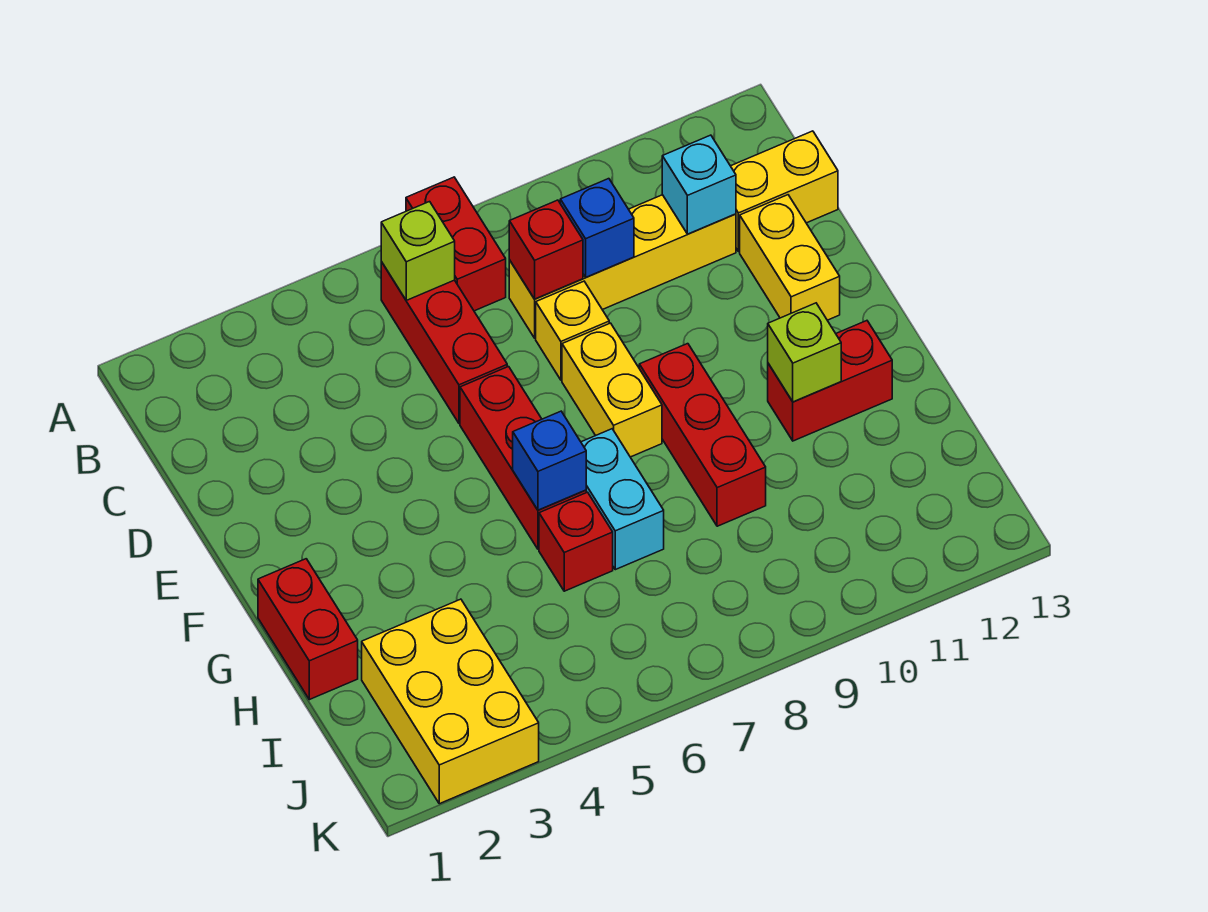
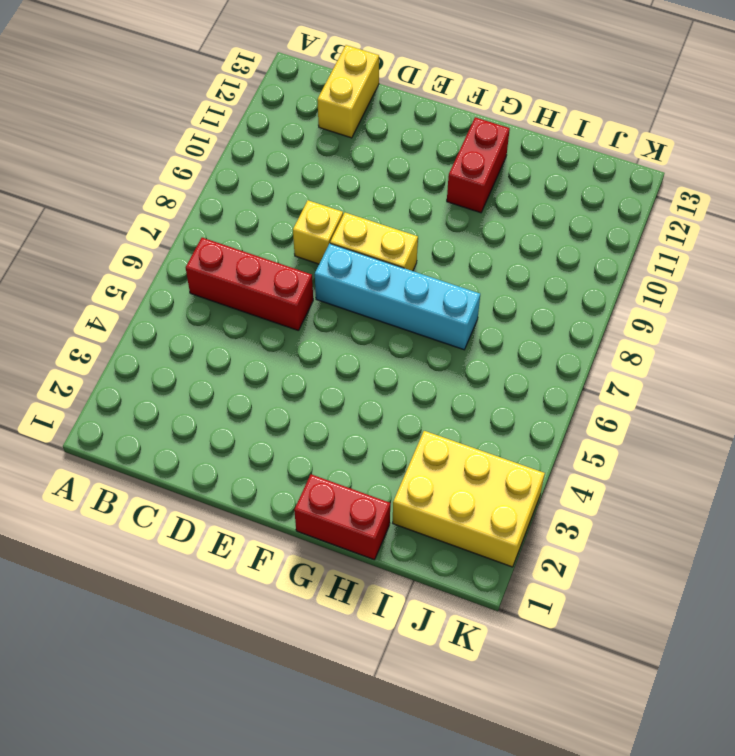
cyan brick E7:H7 level 1 -> cyan brick G7:H7 level 1
none -> red brick A7:B7 level 1
none -> yellow brick C8:C11 level 1
none -> yellow brick D12:E12 level 1

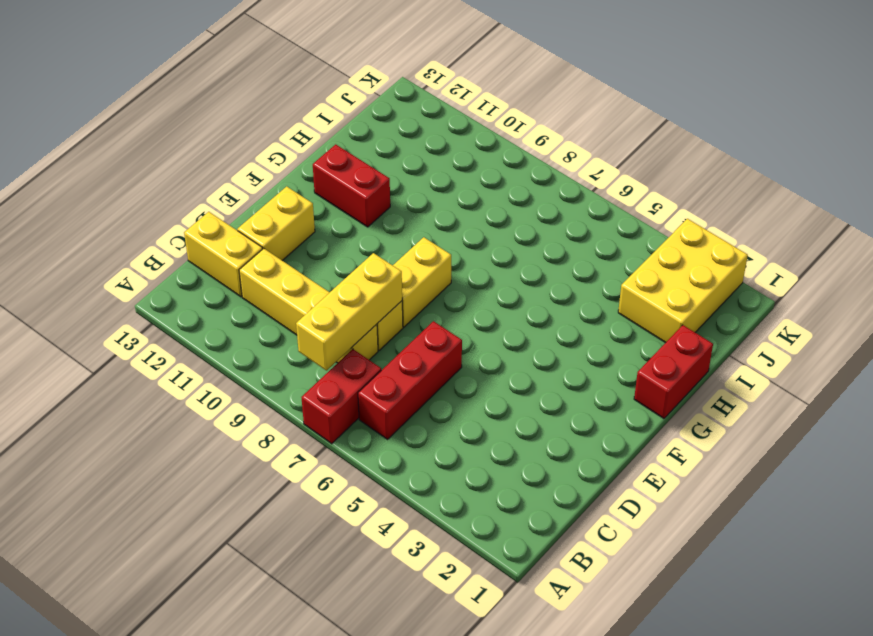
yellow brick B8:D8 level 2 -> red brick C8 level 2
none -> red brick E6:G6 level 1
none -> red brick F9:H9 level 1
none -> cyan brick G7:H7 level 1

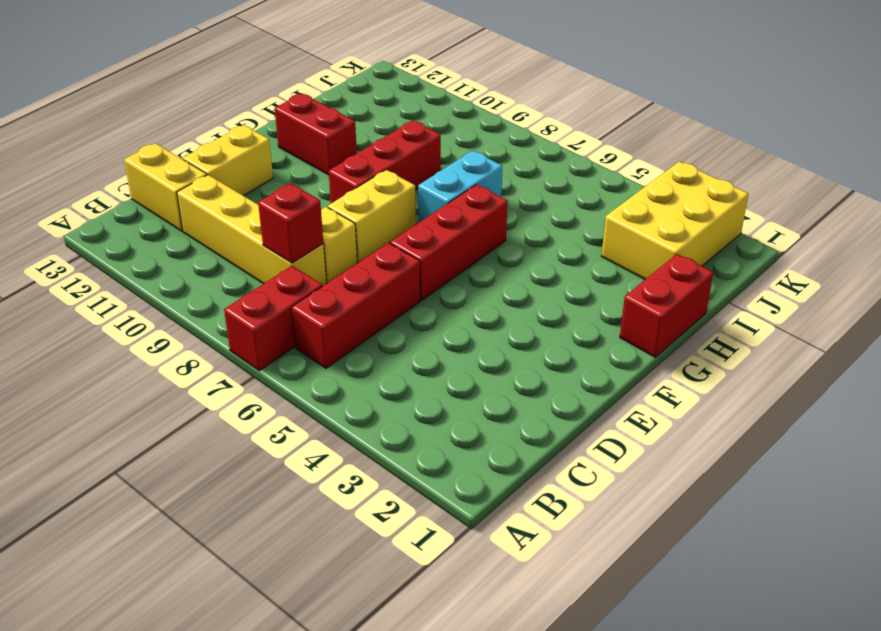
none -> red brick H6 level 1
none -> lime brick B6 level 2
none -> blue brick C9 level 2

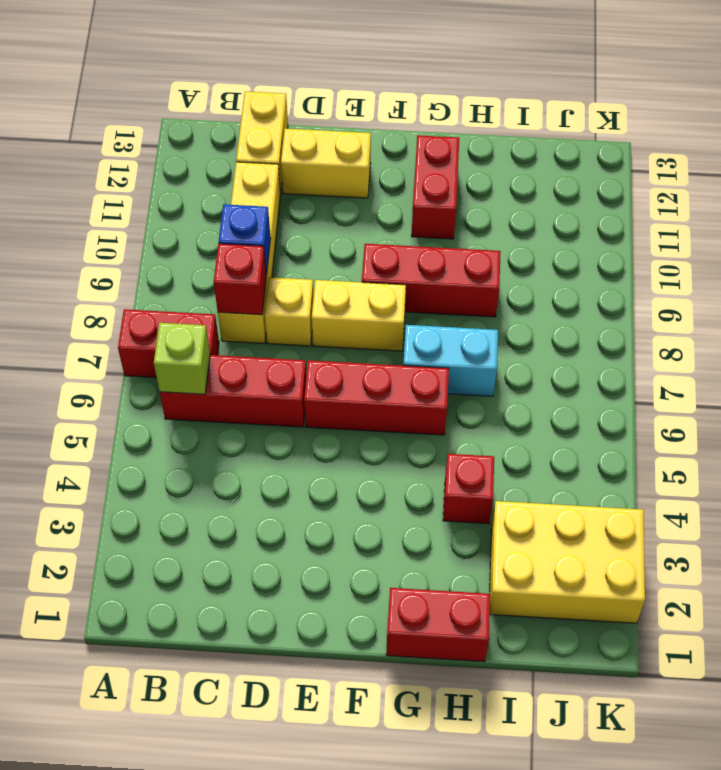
red brick H4 level 1 -> red brick H6 level 1
none -> cyan brick C11 level 2
none -> blue brick G6 level 2
none -> lime brick G11 level 2

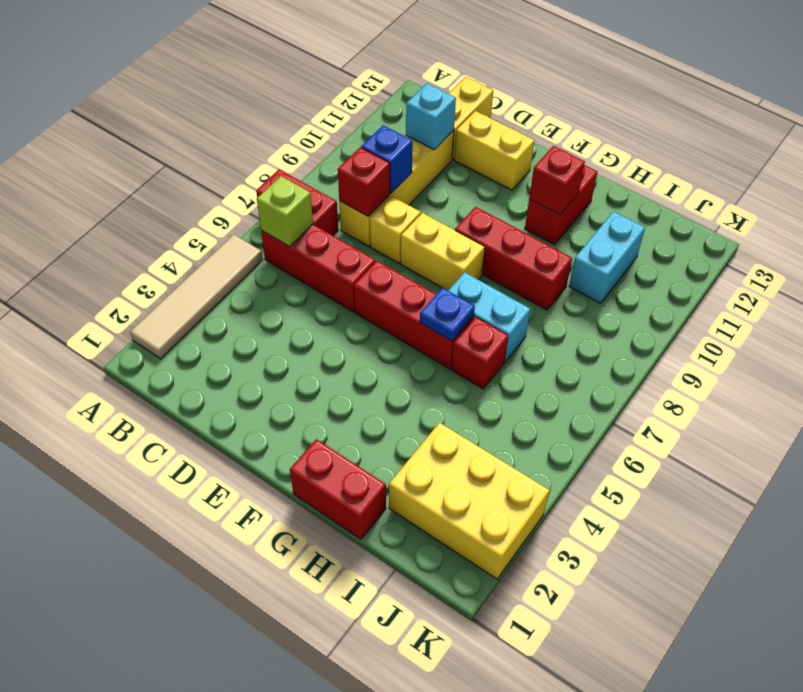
tan tile A2:A5 level 1 -> none
blue plate G6 level 2 -> blue brick G6 level 2
red brick G11 level 2 -> lime brick G11 level 2
cyan brick I10:I11 level 1 -> none

